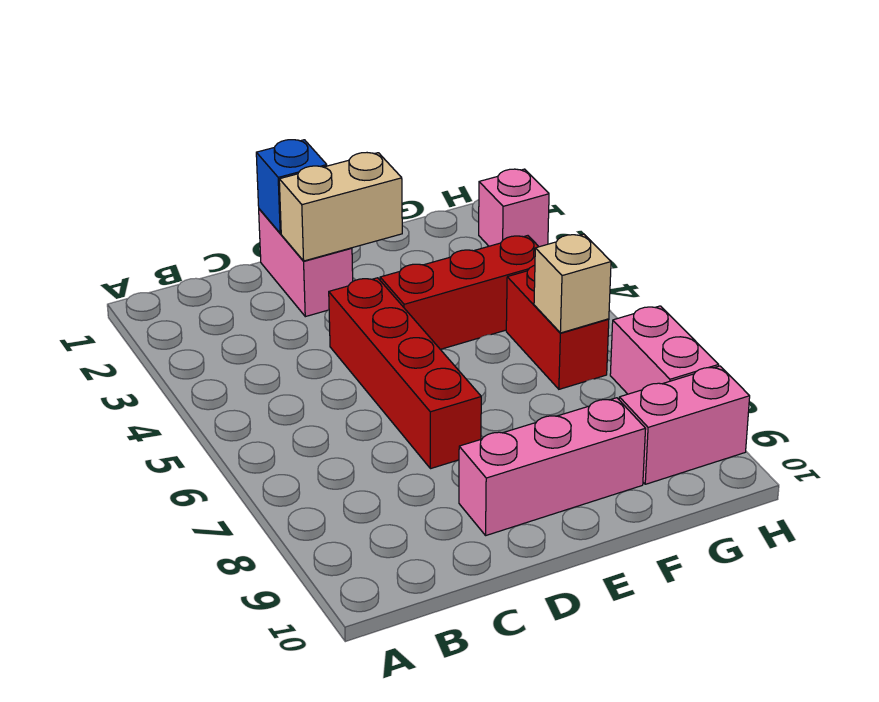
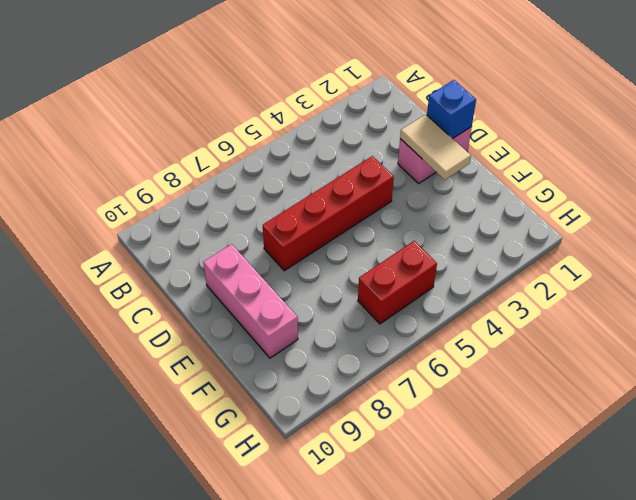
tan tile D2:E2 level 2 -> tan brick D2:E2 level 2
none -> red brick E4:G4 level 1
none -> pink brick G9:H9 level 1

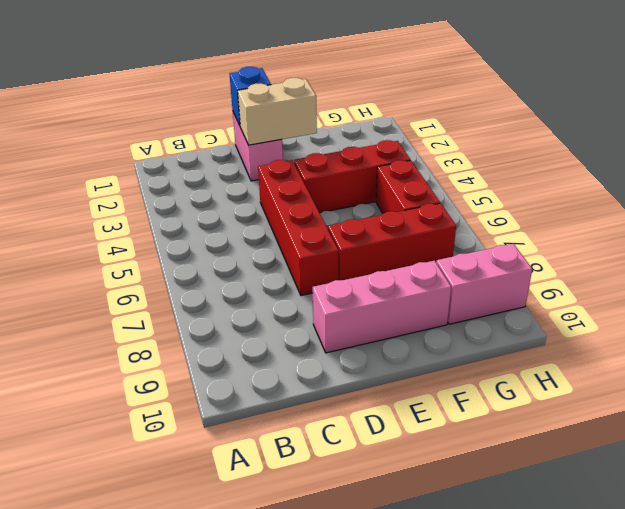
red brick E7:G7 level 1 -> none
none -> pink brick H2 level 1
none -> pink brick H7:H8 level 1

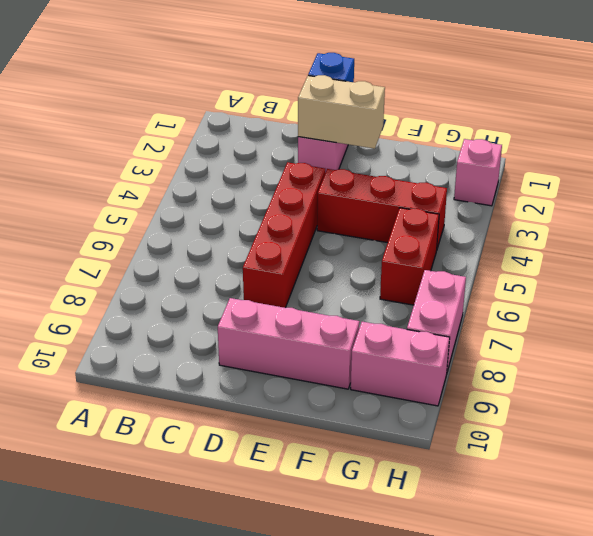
none -> tan brick G6 level 2

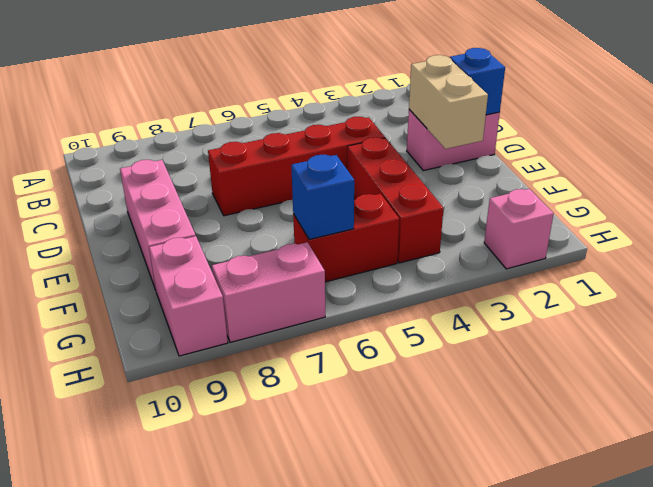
blue brick G6 level 2 -> tan brick G6 level 2

